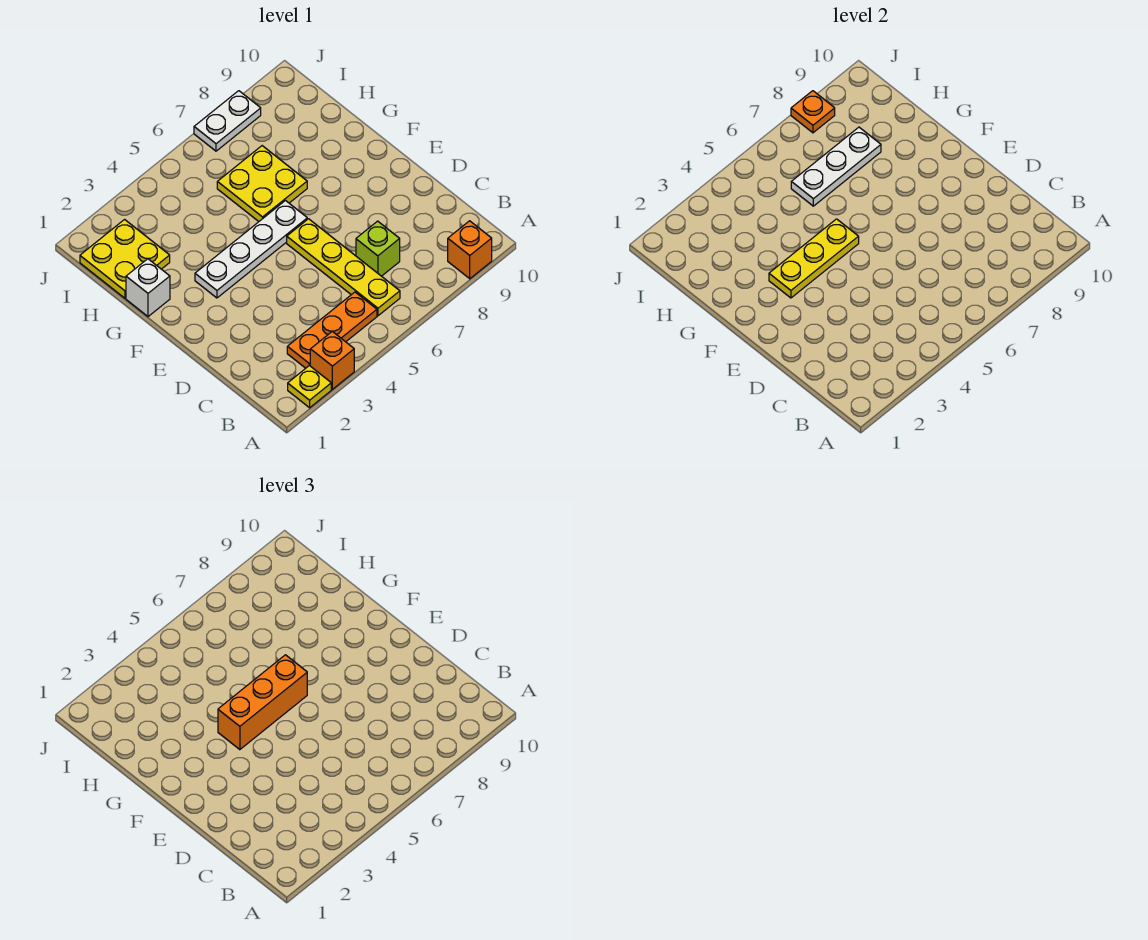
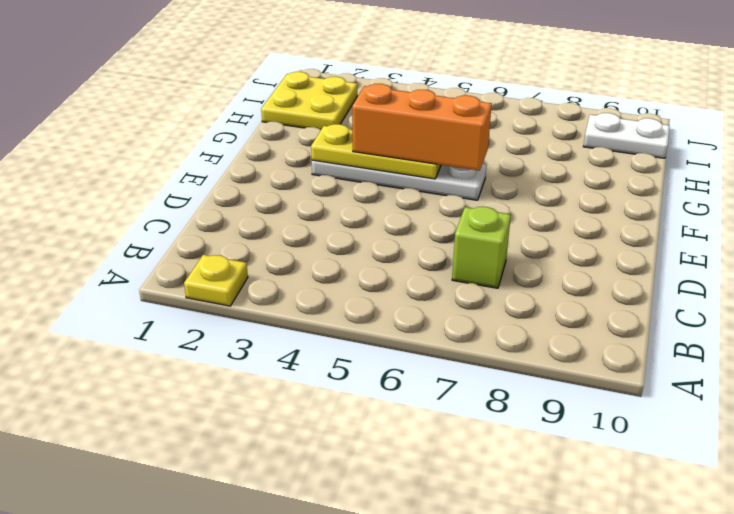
white plate I9:I10 level 1 -> white plate J7:J8 level 1
none -> orange brick A3 level 1
none -> orange brick A9 level 1
none -> orange plate B3:B5 level 1

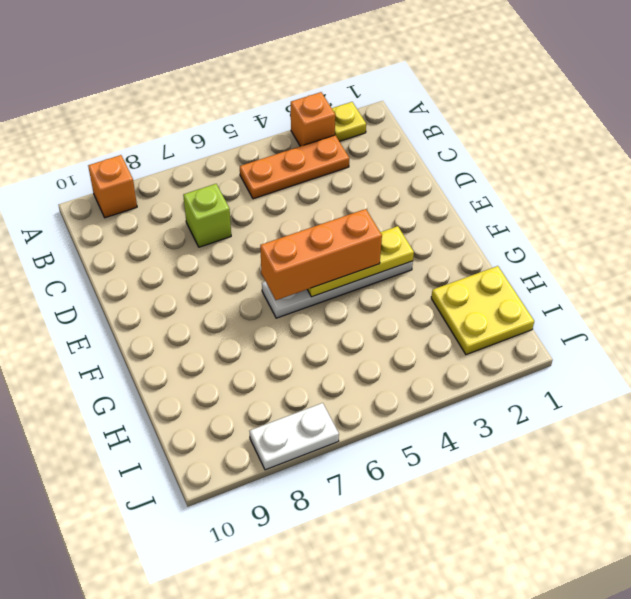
none -> yellow plate B6:E6 level 1
none -> white brick G1 level 1
none -> yellow plate G6:H7 level 1

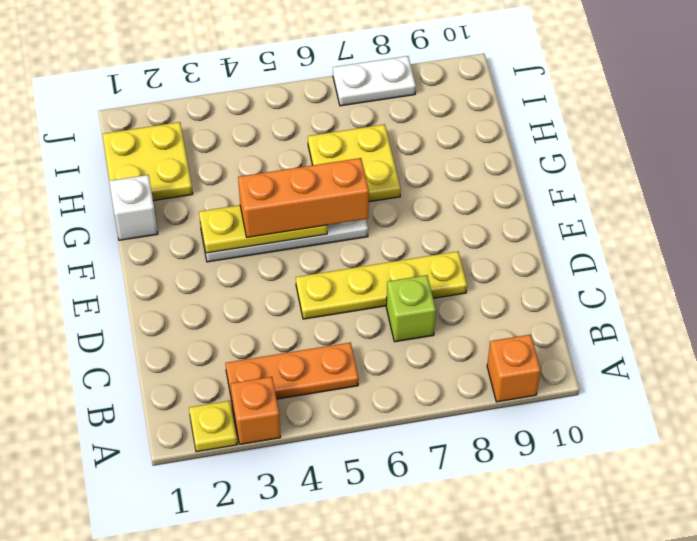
yellow plate D5:D8 level 1 -> yellow plate B6:E6 level 1
none -> white plate H6:H8 level 2
none -> orange plate J8 level 2

